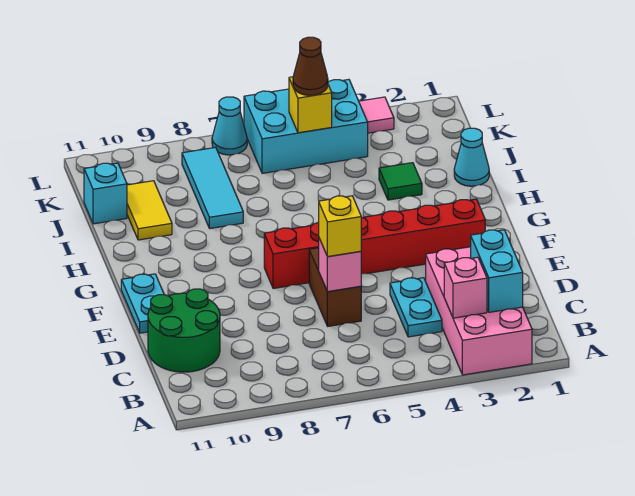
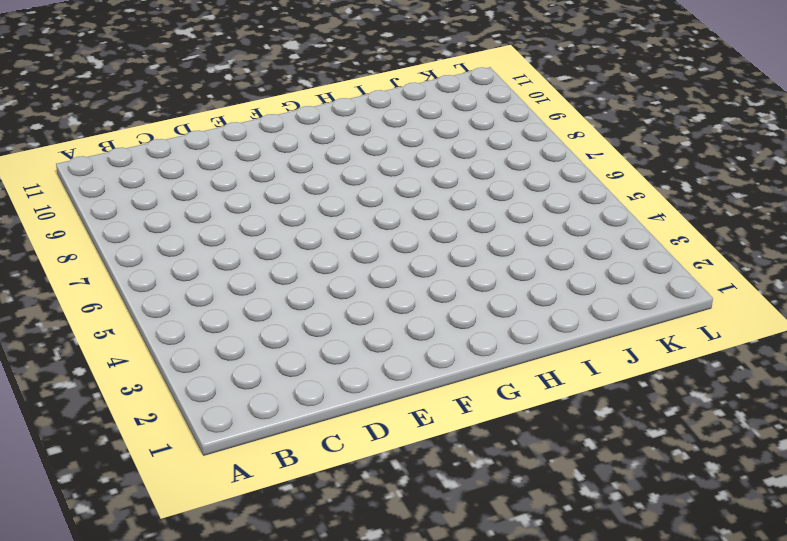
none -> pink brick A2:D3 level 1
none -> cyan plate C4:D4 level 1
none -> green round brick C10:D11 level 1

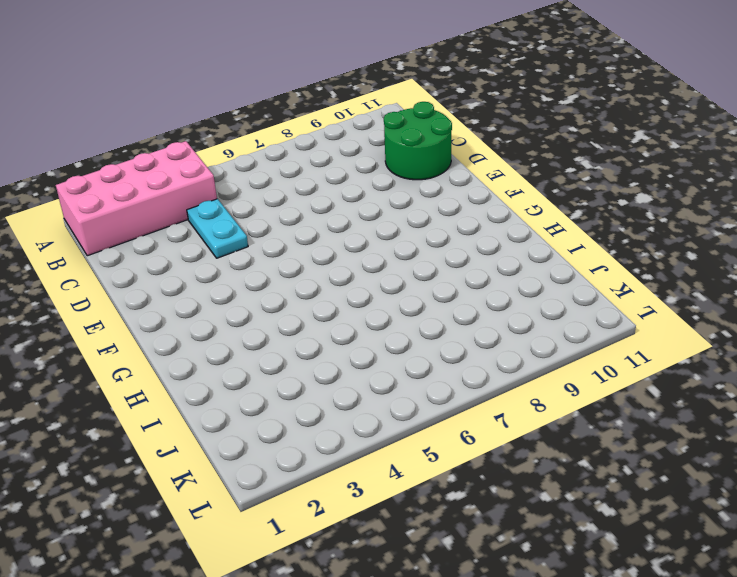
pink brick A1:B4 level 1 -> pink brick A2:D3 level 1
none -> brown brick D6:E6 level 1
none -> cyan plate E11:F11 level 1
none -> red brick F2:F7 level 1

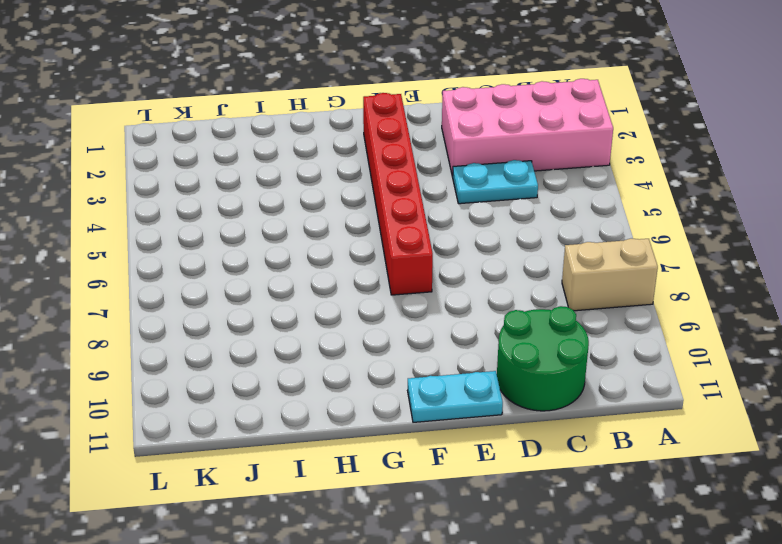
tan brick A8:B8 level 1 -> none
none -> brown brick D6:E6 level 1
none -> cyan cone I1 level 1
none -> green tile I3 level 1

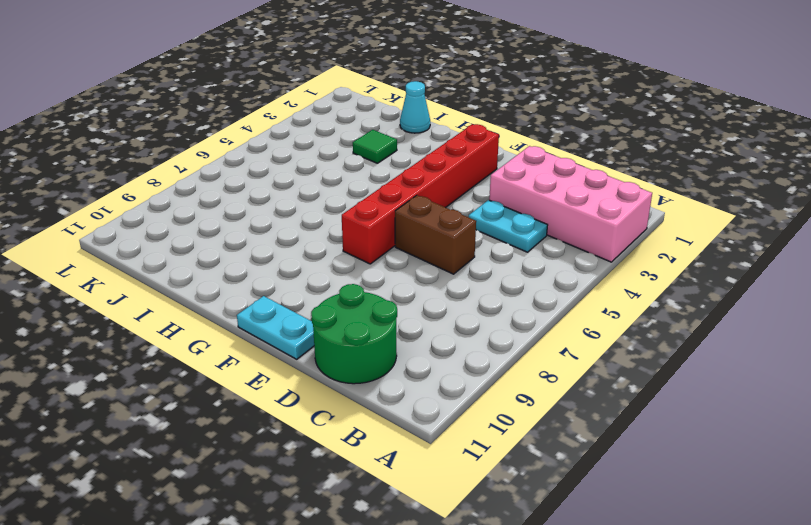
none -> cyan tile I8:K8 level 1
none -> yellow tile I10:J10 level 1
none -> cyan brick J11 level 1

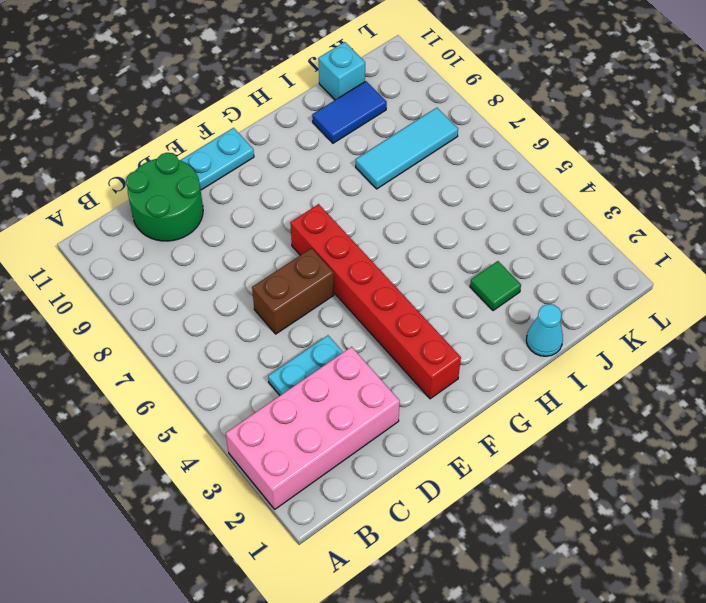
blue tile I10:J10 level 1 -> yellow tile I10:J10 level 1
none -> cyan brick K4:L6 level 1
none -> pink tile L3 level 1
none -> cyan cone L7 level 1

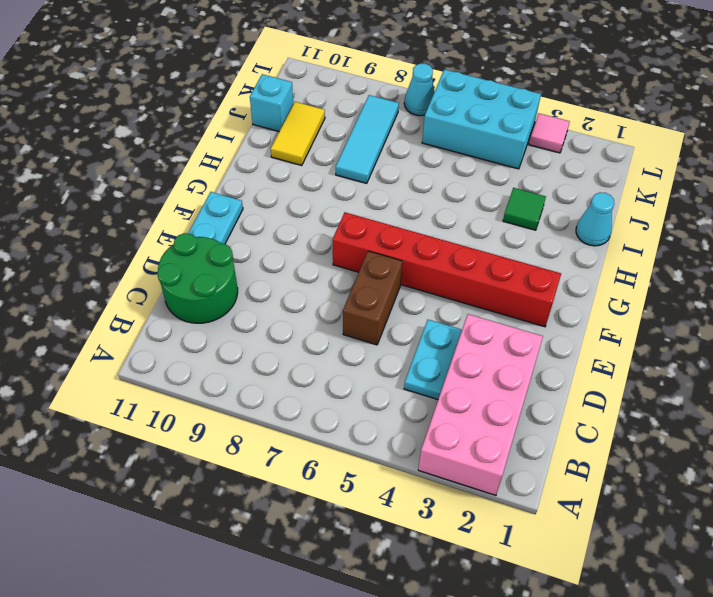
none -> cyan brick B2:C2 level 2
none -> pink brick B3 level 2
none -> pink brick D6 level 2

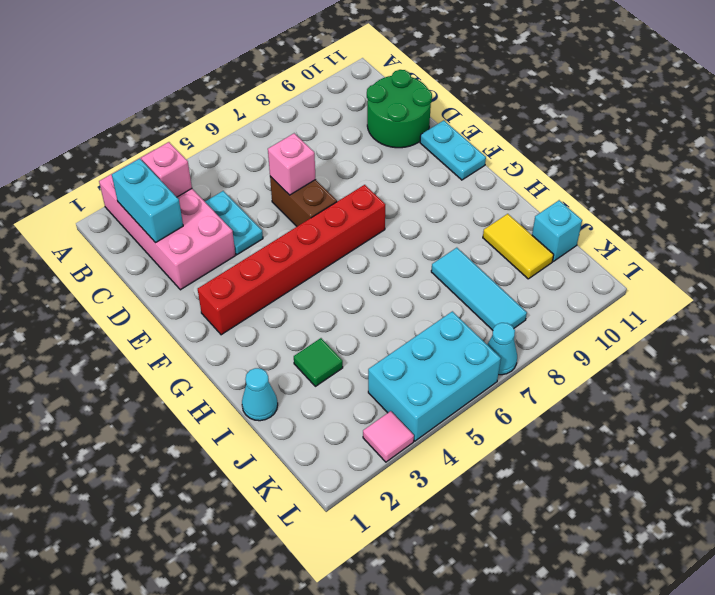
none -> yellow brick K5 level 2
none -> yellow brick D6 level 3
none -> brown cone K5 level 3

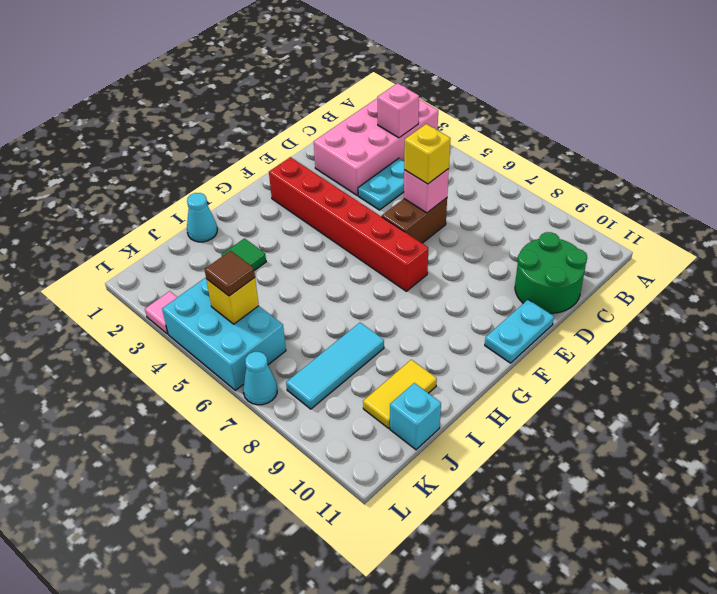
brown tile K5 level 3 -> brown cone K5 level 3
none -> cyan brick B2:C2 level 2

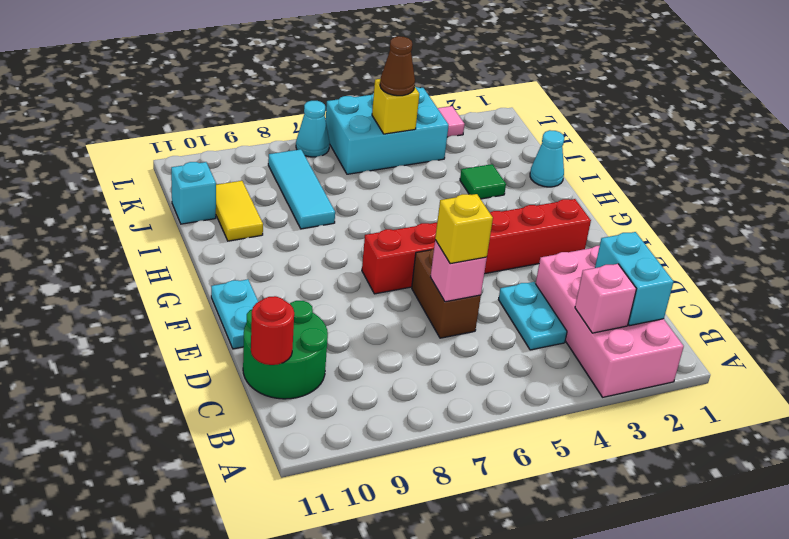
red round brick C11 level 2 -> none

